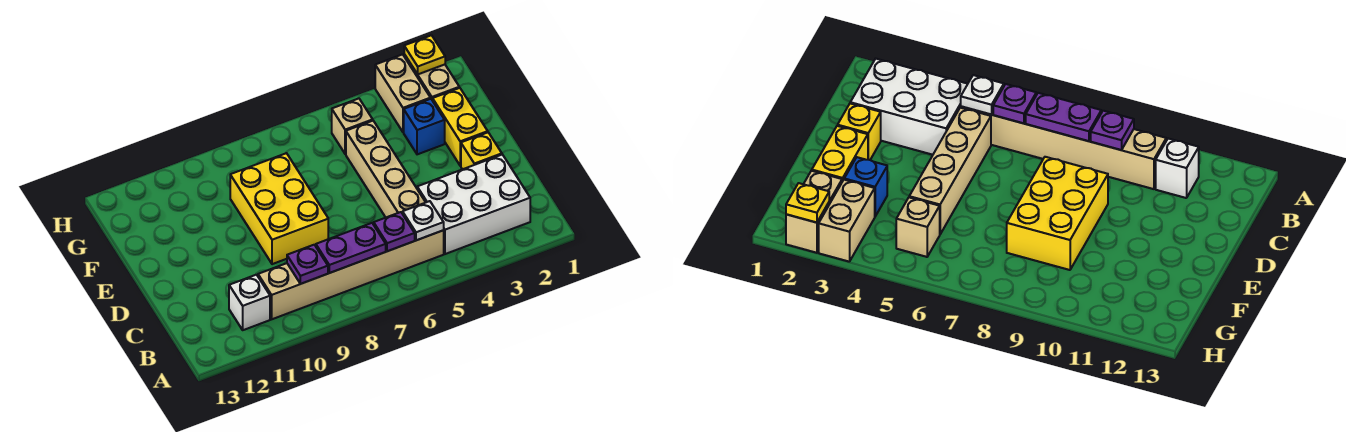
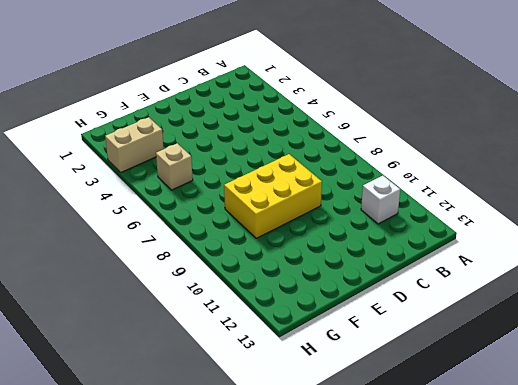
none -> white brick B2:C4 level 1
none -> tan brick B5:B10 level 1
none -> tan brick C5:F5 level 1

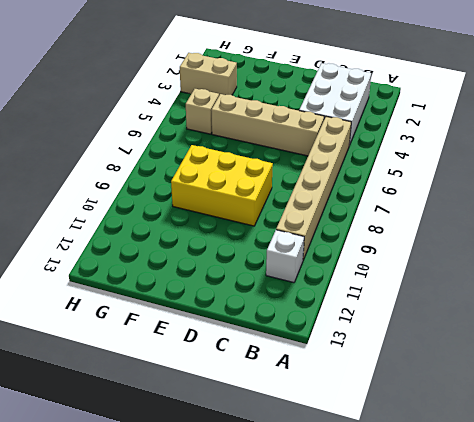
none -> yellow brick D2 level 1
none -> yellow brick E2:F2 level 1
none -> blue brick F3 level 1

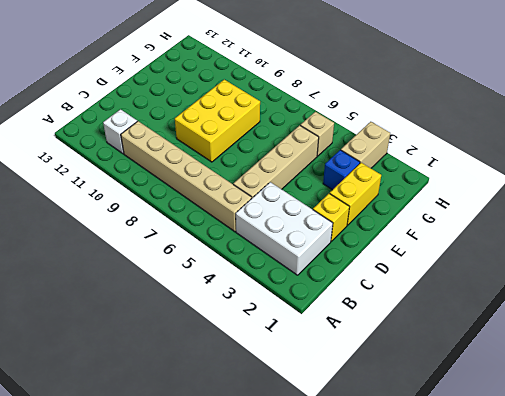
none -> tan brick G2:H2 level 1
none -> white plate B5 level 2
none -> purple plate B6 level 2

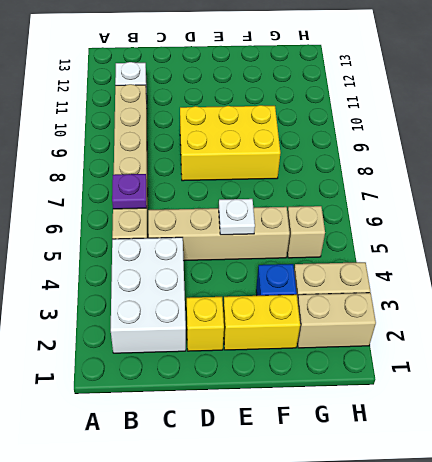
white plate E5 level 2 -> white plate B5 level 2
none -> purple plate B7:B8 level 2
none -> purple plate B9 level 2
none -> yellow plate H2 level 2

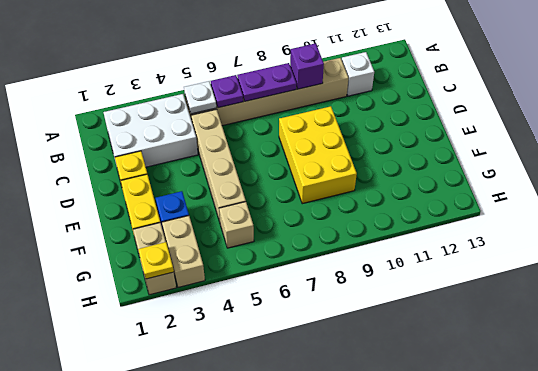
purple brick B9 level 2 -> purple plate B9 level 2

